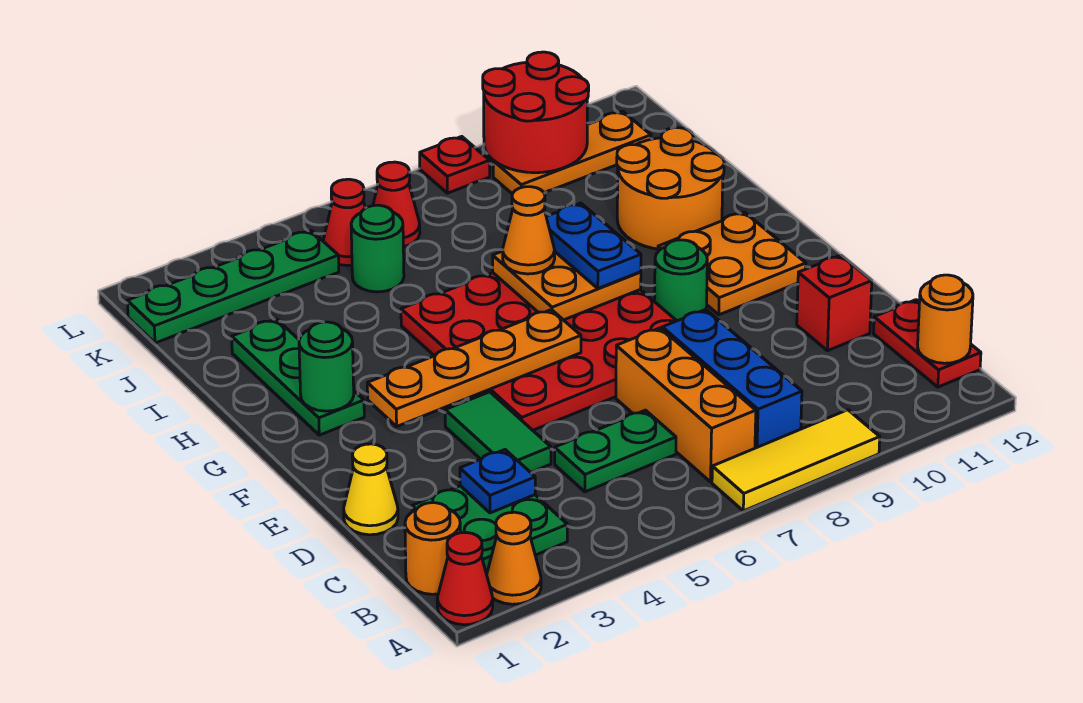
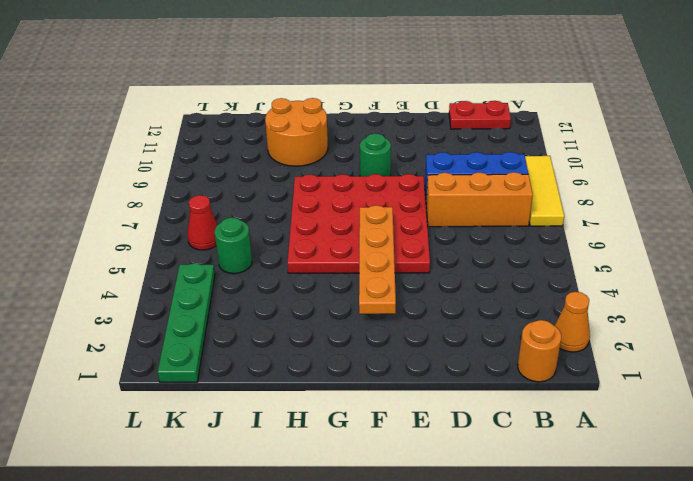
none -> red cone A1 level 1
none -> green plate B2:C3 level 1
none -> green plate C5:C6 level 1
none -> yellow cone D1 level 1

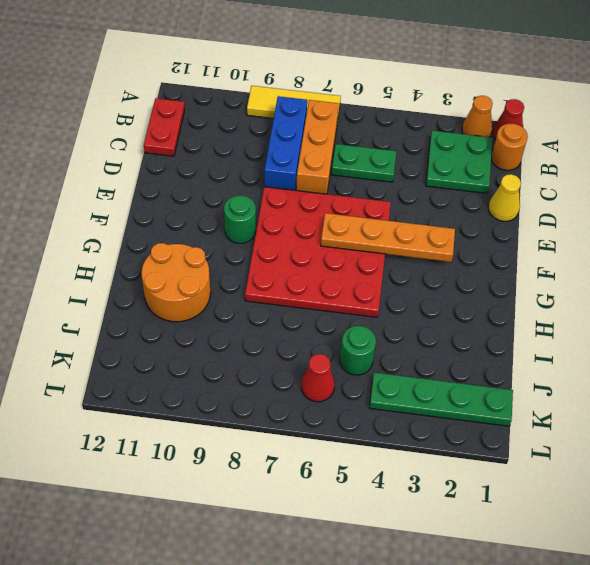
none -> green tile D4:E4 level 1
none -> red brick D11 level 1
none -> orange plate F10:G11 level 1
none -> green plate G2:I2 level 1

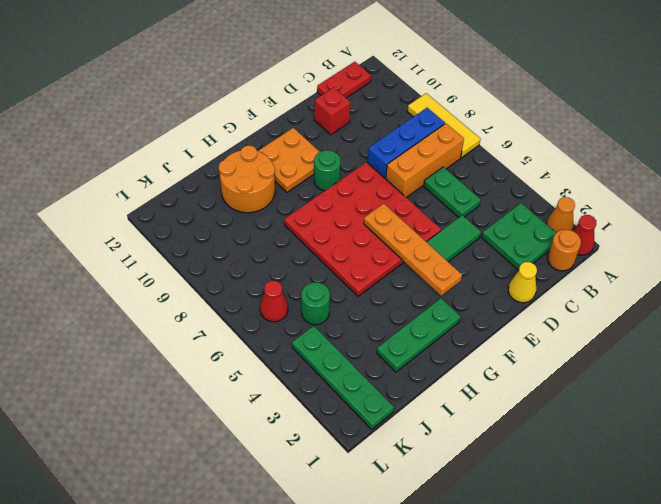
none -> red cone K5 level 1
none -> orange plate K9:K11 level 1
none -> red plate L8 level 1
none -> orange round brick B12 level 2

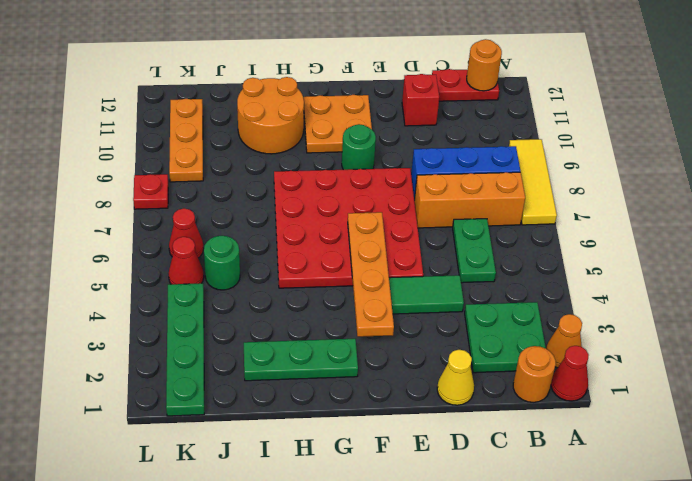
none -> blue plate C3 level 2
none -> green round brick G2 level 2
none -> orange plate G7:H8 level 2
none -> red round brick K9:L10 level 2

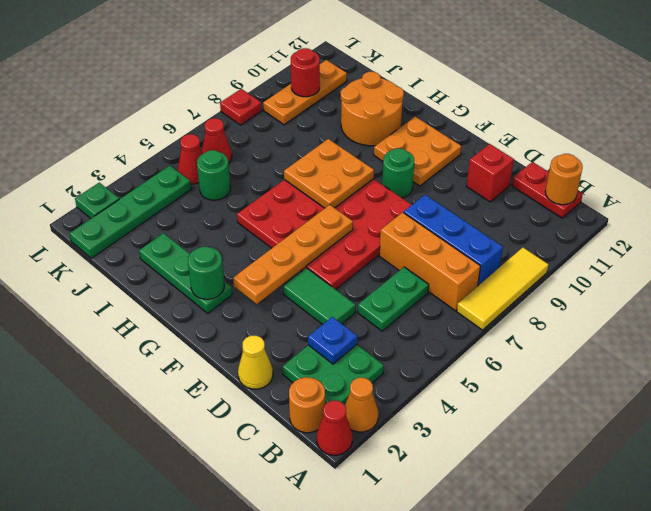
red round brick K10 level 2 -> red round brick K9:L10 level 2
green plate L2 level 1 -> none
none -> blue plate G8:H8 level 3
none -> orange cone H7 level 3

